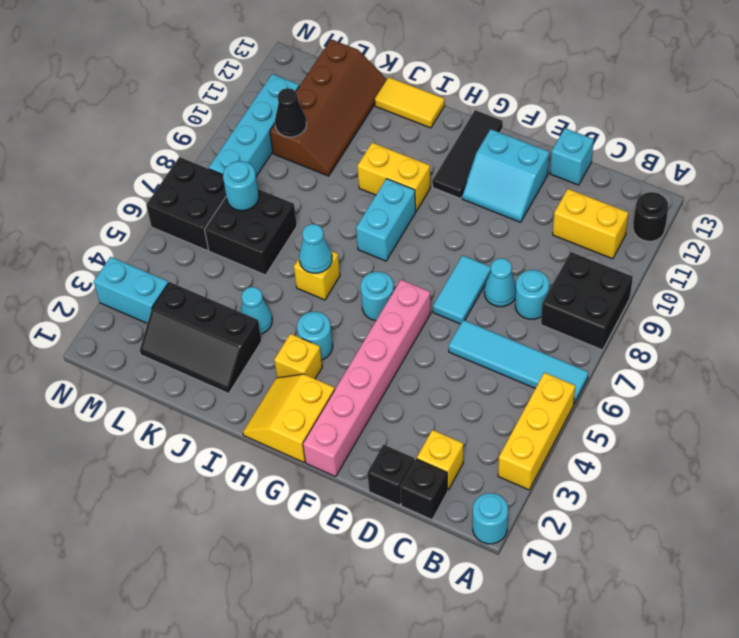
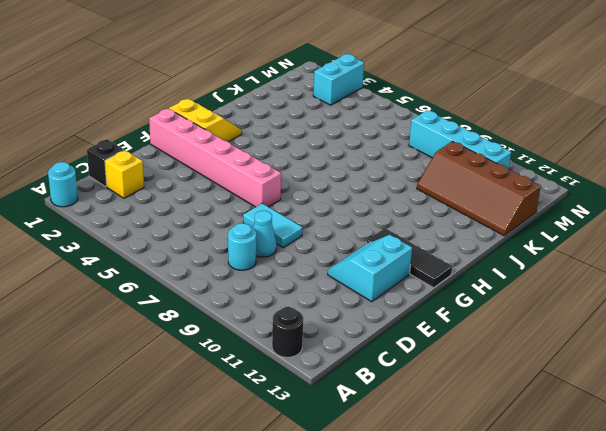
none -> yellow brick A3:A5 level 1
none -> cyan tile A6:D6 level 1
none -> black brick A8:B9 level 1
none -> yellow brick B11:C11 level 1

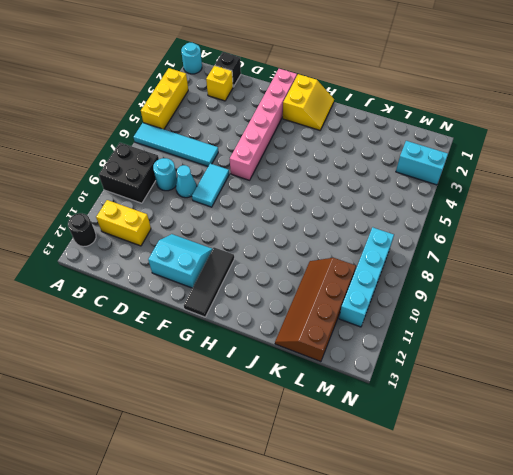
none -> black brick D1 level 1
none -> cyan brick D13 level 1
none -> cyan round brick G6 level 1
none -> yellow brick H3 level 1

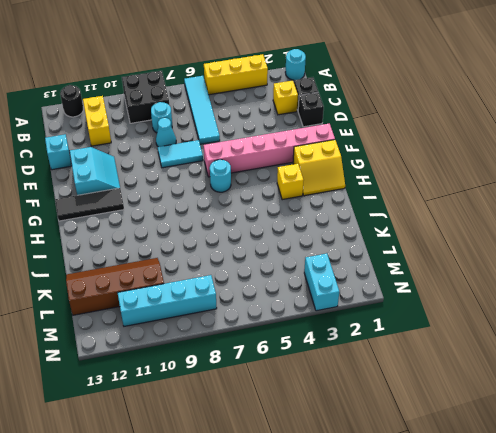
none -> cyan round brick H4 level 1
none -> cyan brick H8:H9 level 1
none -> yellow brick H10:I10 level 1
none -> yellow brick I6 level 1

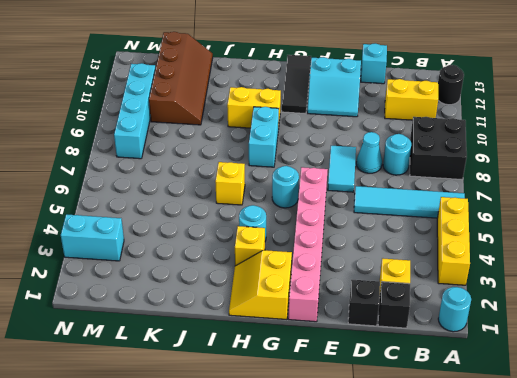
none -> yellow tile I13:J13 level 1
none -> black slope J2:L3 level 1 top 3
none -> cyan cone J4 level 1
none -> black brick K6:L7 level 1

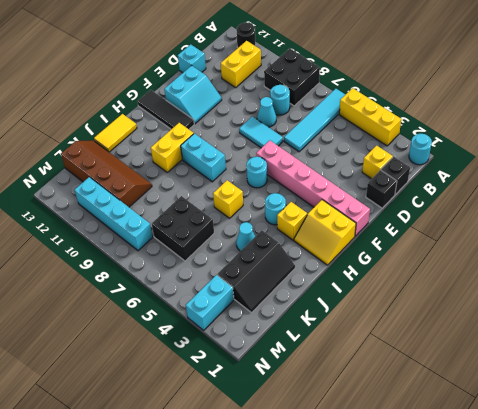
none -> black brick M6:N7 level 1
none -> cyan cone I6 level 2
none -> cyan round brick L7 level 2
none -> black cone L10 level 2

